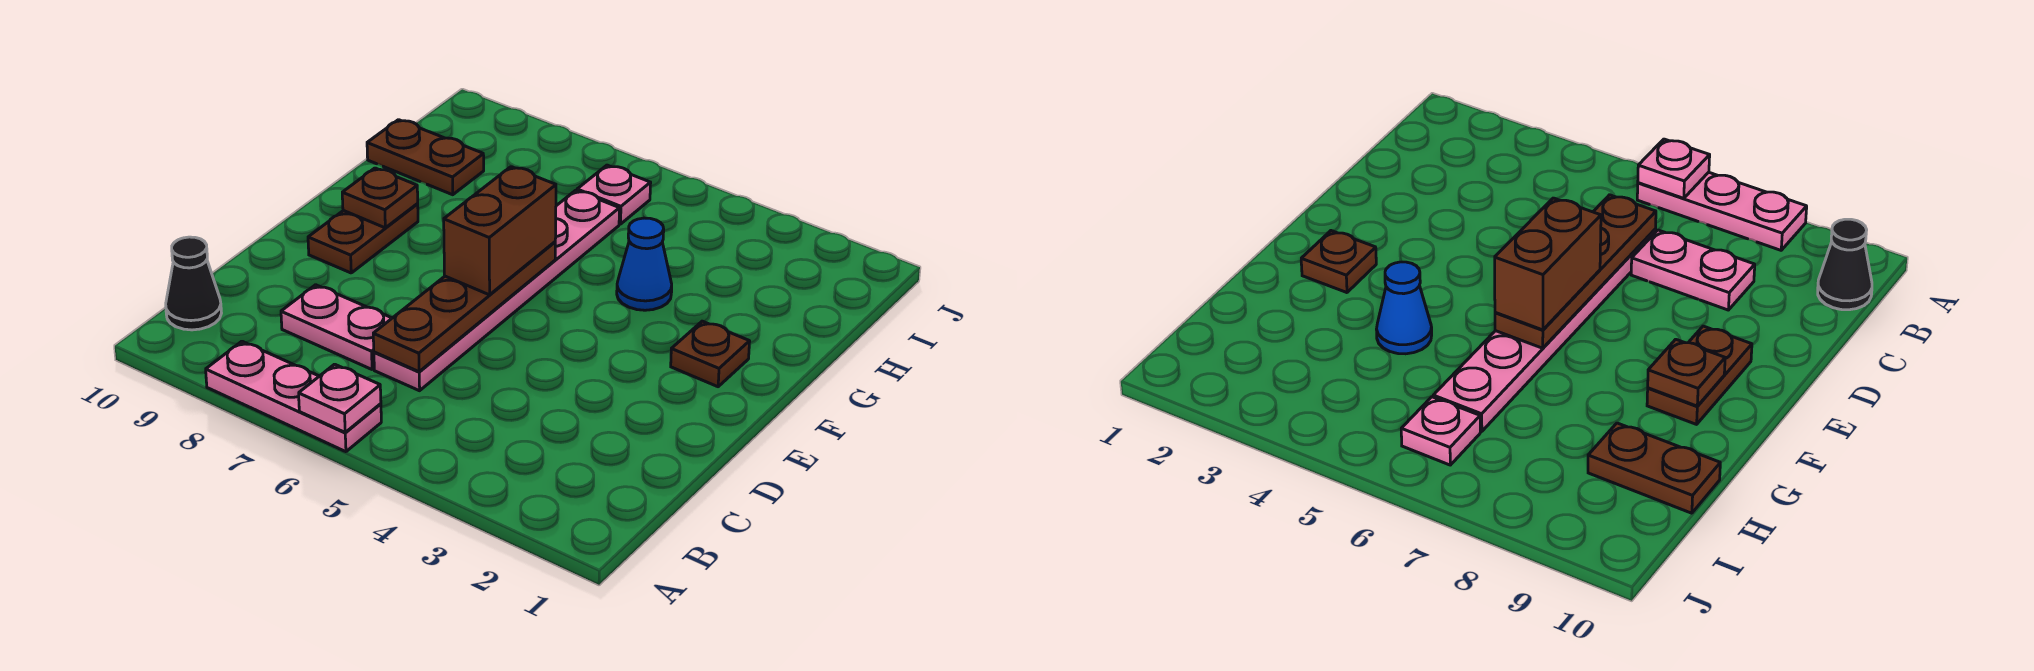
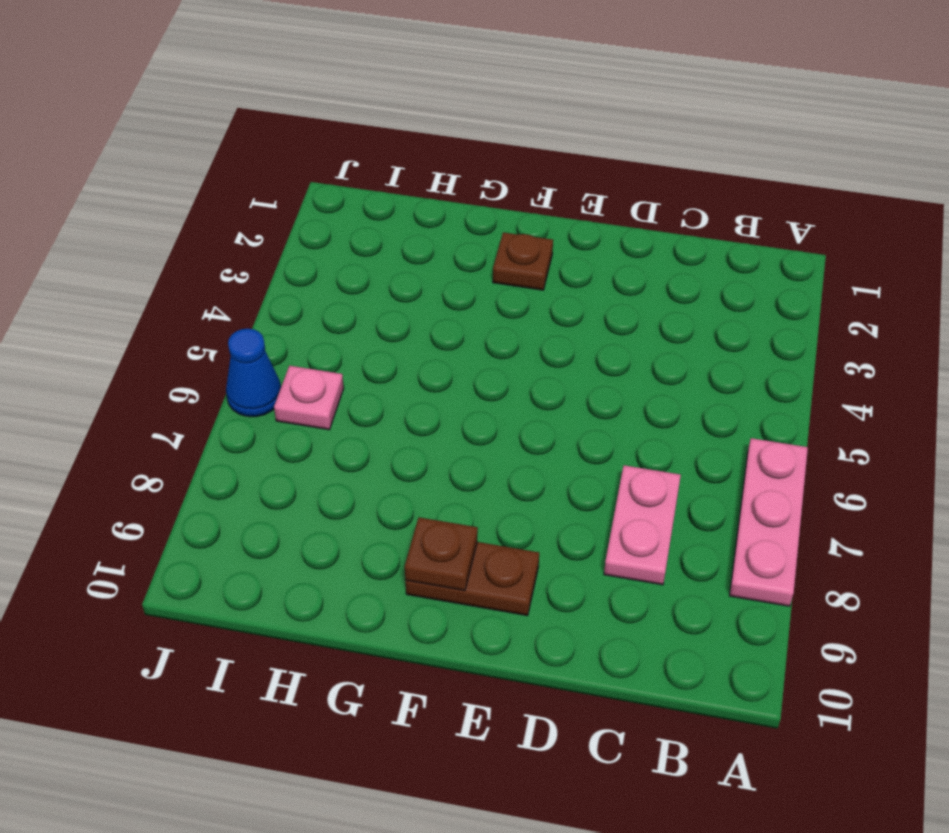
blue cone J6 level 1 -> blue cone G4 level 1
none -> black cone B10 level 1
none -> pink plate C6:H6 level 1
none -> brown plate H9:H10 level 1

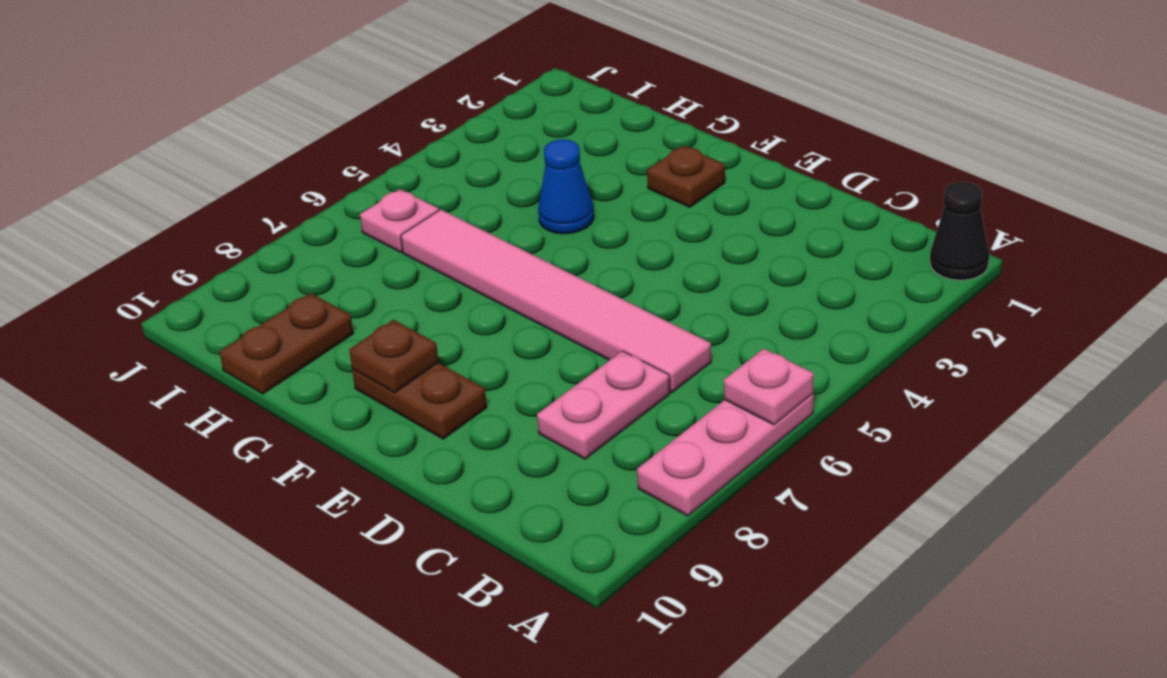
black cone A1 level 1 -> black cone B10 level 1
pink tile C6:H6 level 1 -> pink plate C6:H6 level 1
none -> brown plate C6:F6 level 2
none -> brown brick E6:F6 level 3

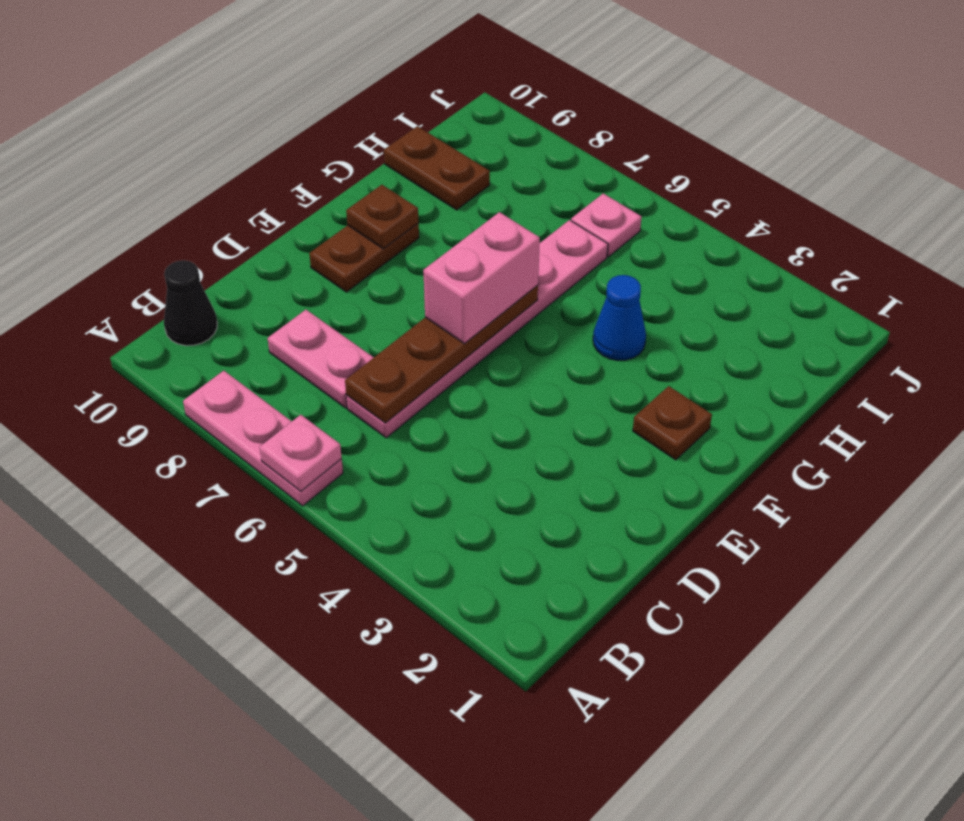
pink brick E6:F6 level 3 -> brown brick E6:F6 level 3

